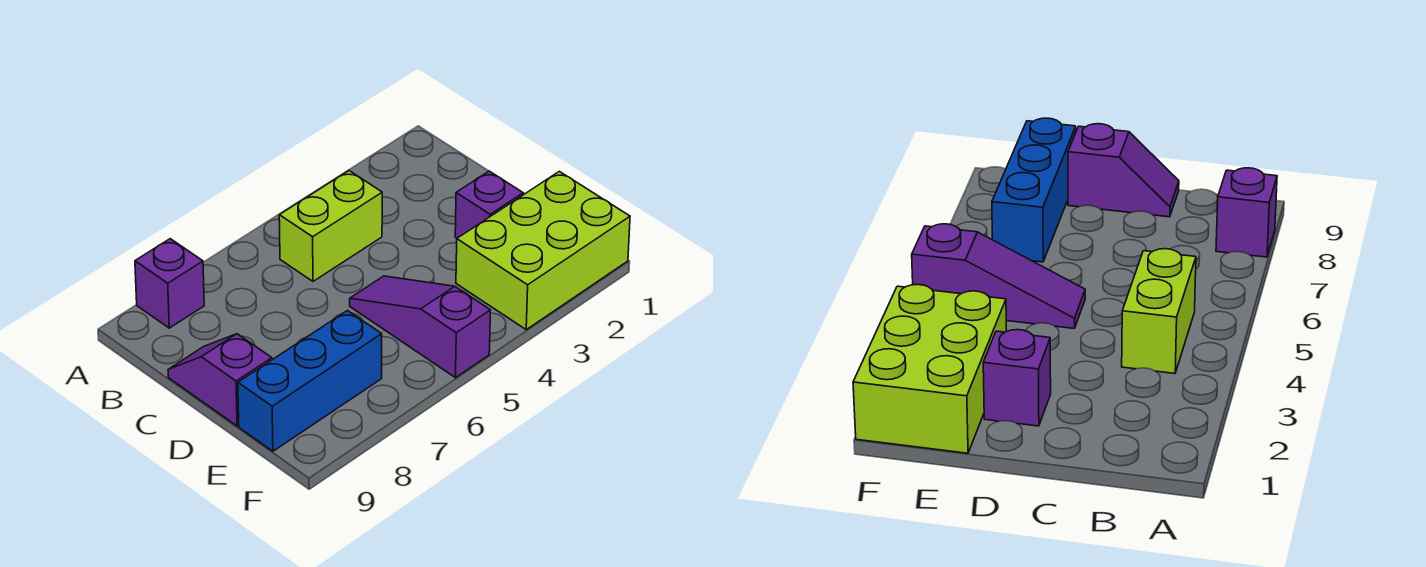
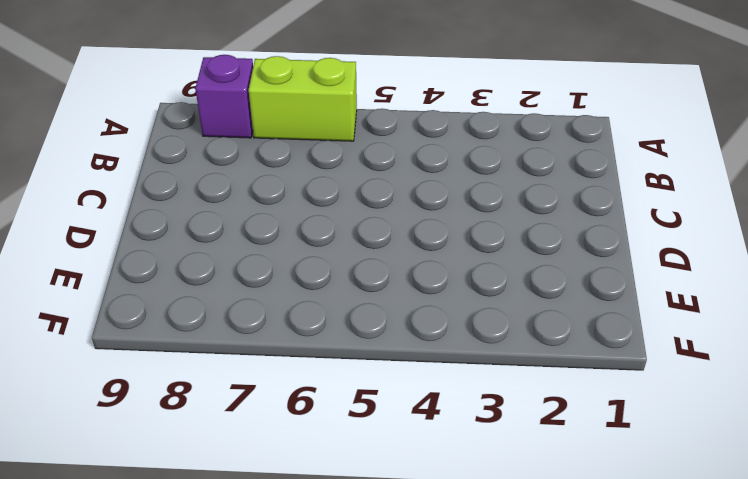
lime brick A6:A7 level 1 -> lime brick B4:B5 level 1
none -> purple slope C9:D9 level 1 top D
none -> purple brick D2 level 1

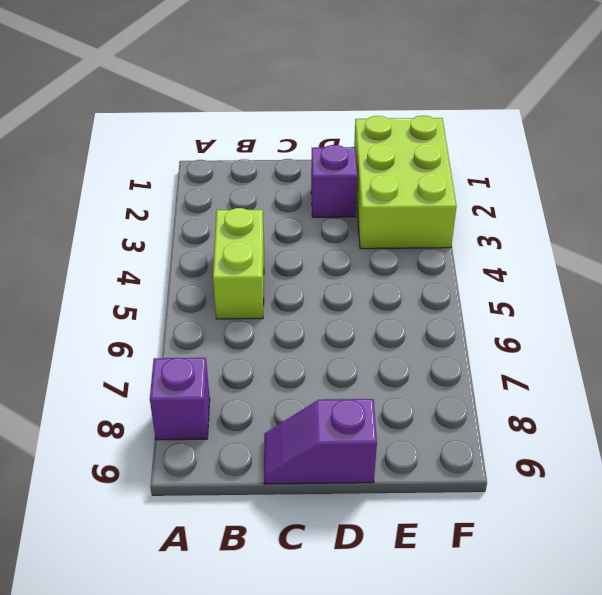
none -> purple slope D5:F5 level 1 top F
none -> blue brick E7:E9 level 1

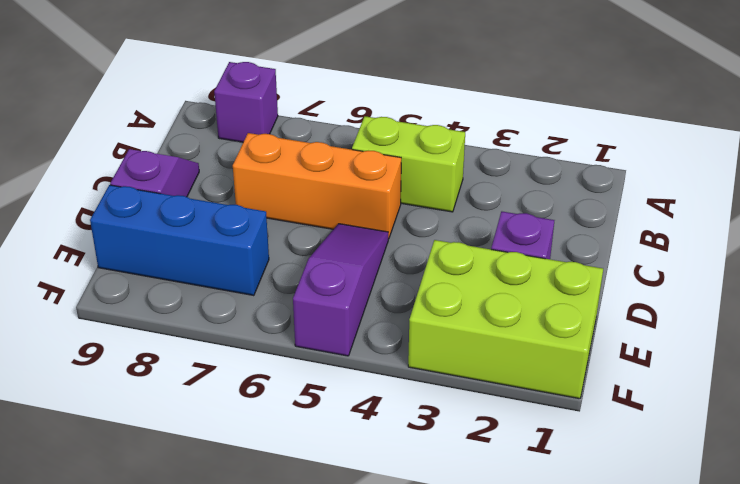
orange brick C5:C7 level 1 -> none

